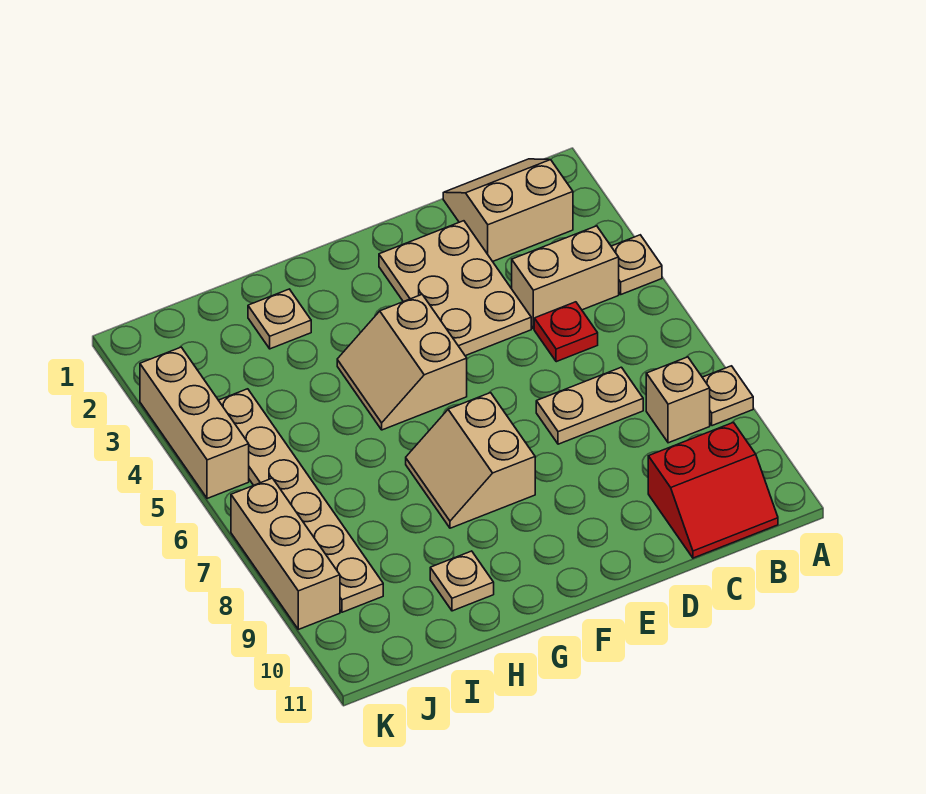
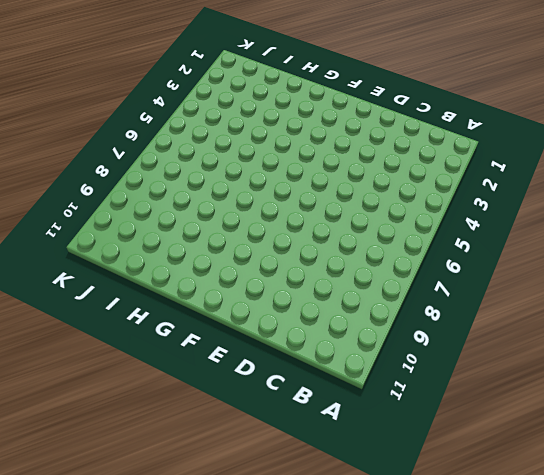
none -> tan plate A4 level 1
none -> tan plate A8 level 1
none -> tan slope B1:C2 level 1 top 2

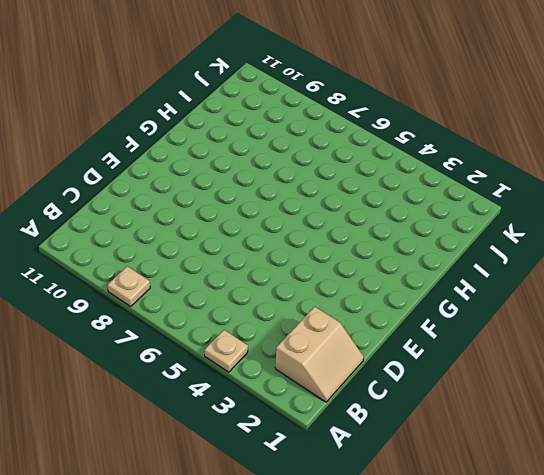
none -> tan brick B4:C4 level 1
none -> tan brick B8 level 1
none -> red slope B10:C11 level 1 top 10

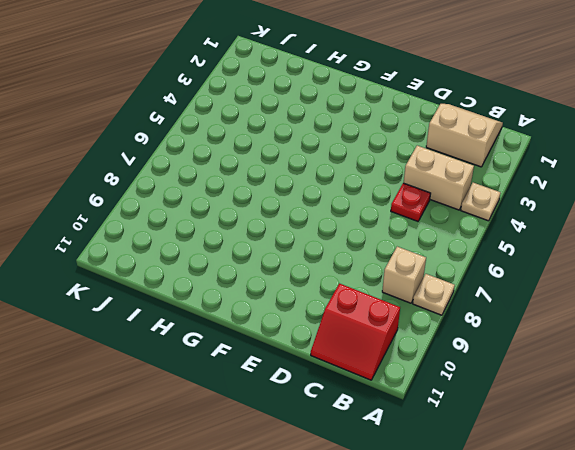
none -> tan plate C7:D7 level 1
none -> tan plate D2:E4 level 1
none -> tan slope F4:G5 level 1 top F

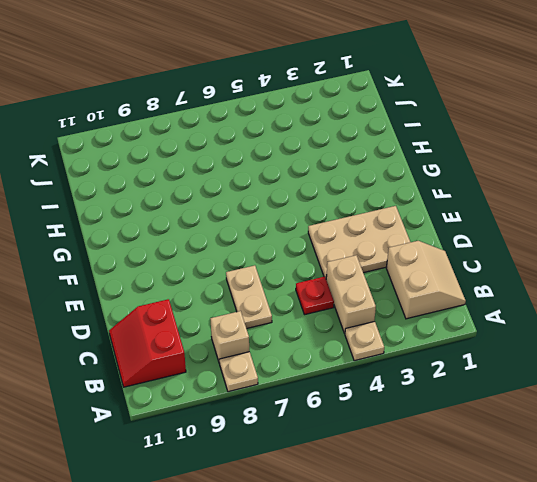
none -> tan slope F4:G5 level 1 top F
none -> tan slope F7:G8 level 1 top F
none -> tan plate H2 level 1

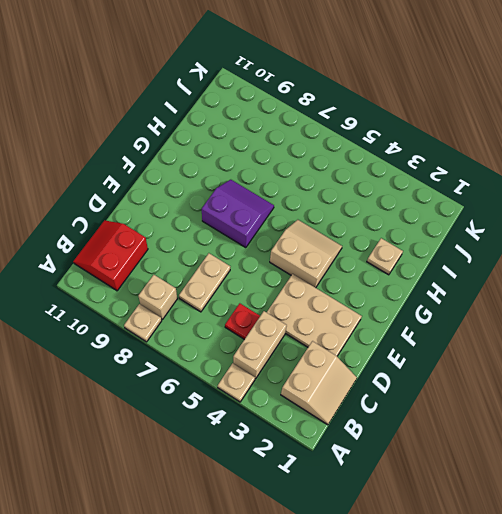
purple slope F7:G8 level 1 top F -> tan slope F7:G8 level 1 top F
none -> tan plate H10 level 1
none -> tan plate J4:J9 level 1
none -> tan brick K3:K5 level 1

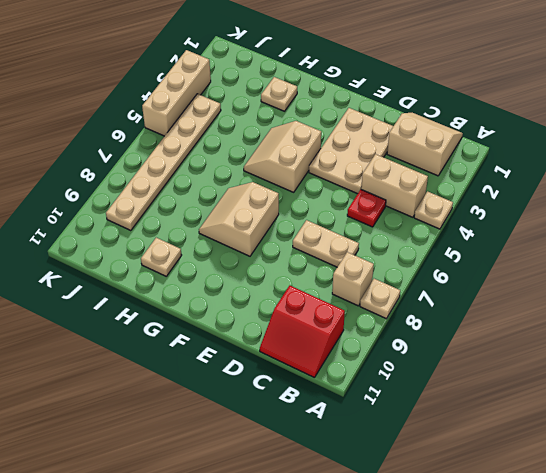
none -> tan brick K7:K9 level 1

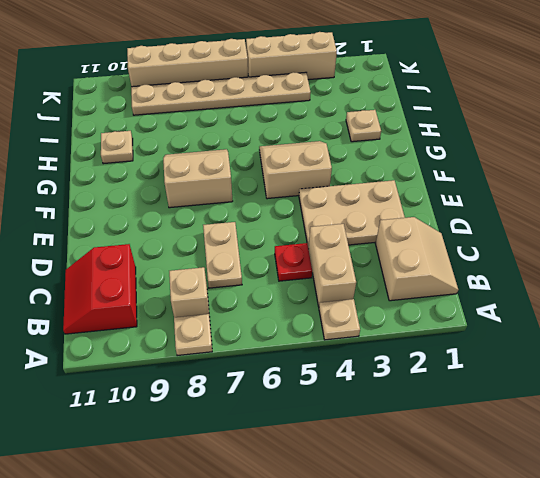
tan brick K6:K9 level 1 -> tan brick K7:K9 level 1

